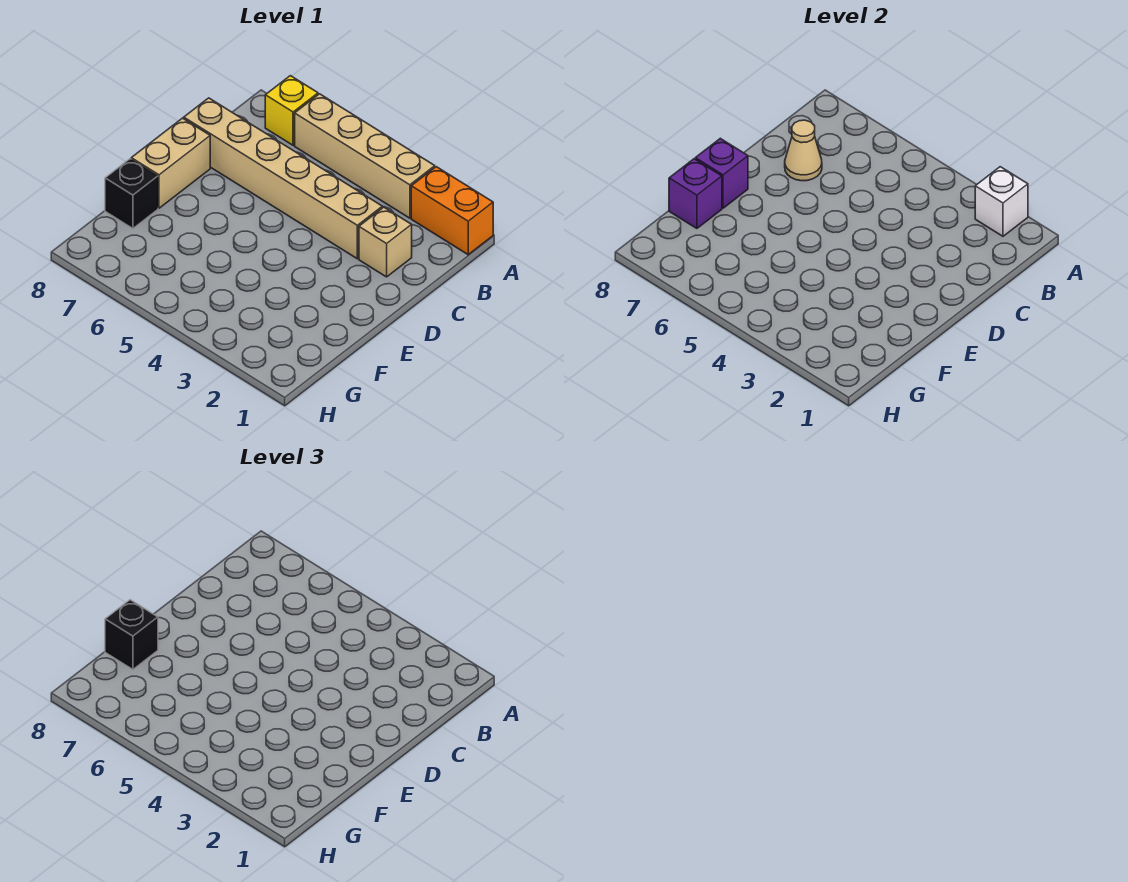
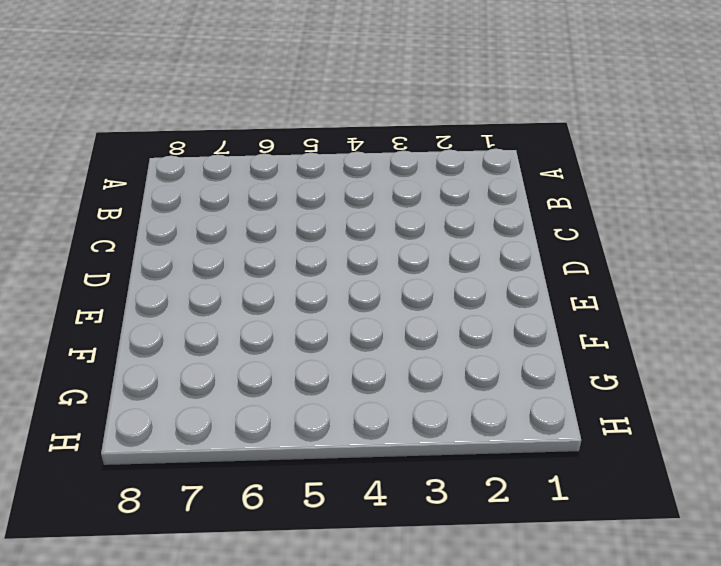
none -> orange brick A1:A2 level 1
none -> tan brick A3:A6 level 1
none -> yellow brick A7 level 1

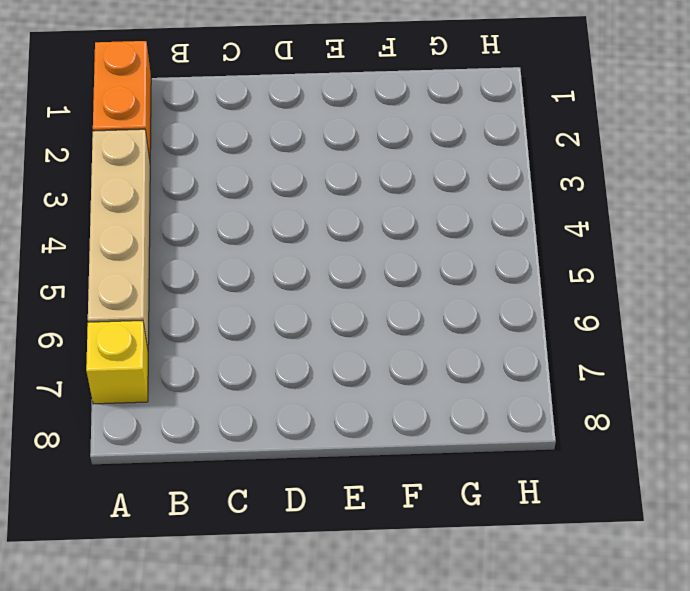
none -> tan brick C2 level 1
none -> tan brick C3:C8 level 1
none -> tan brick D8:E8 level 1

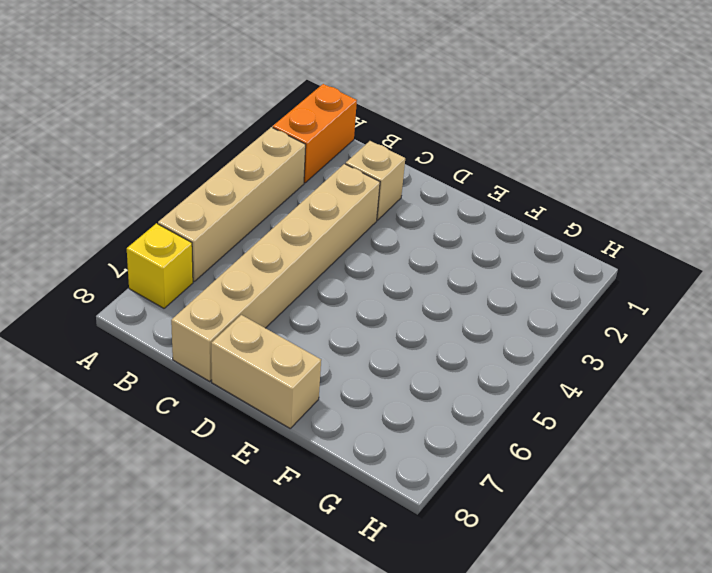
none -> black brick F8 level 1
none -> white brick A2 level 2
none -> tan cone C7 level 2

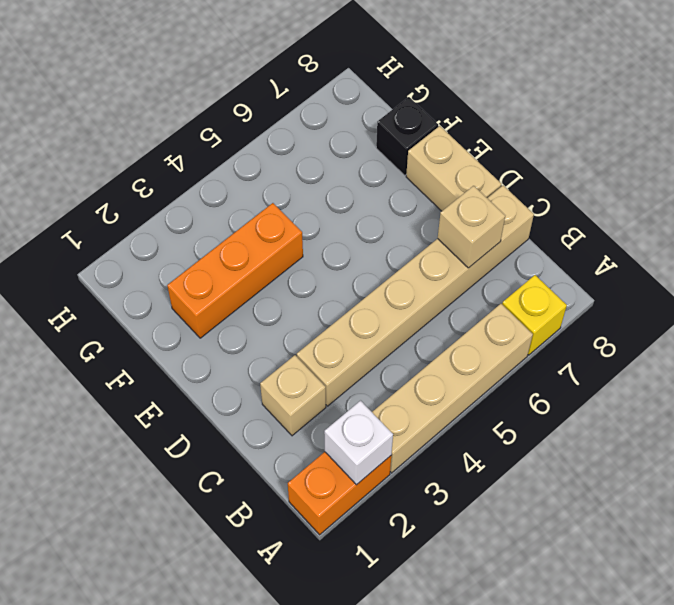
tan brick C7 level 2 -> tan cone C7 level 2
orange brick F2:F4 level 1 -> none
none -> purple brick E8 level 2
none -> purple brick F8 level 2
none -> black brick F8 level 3

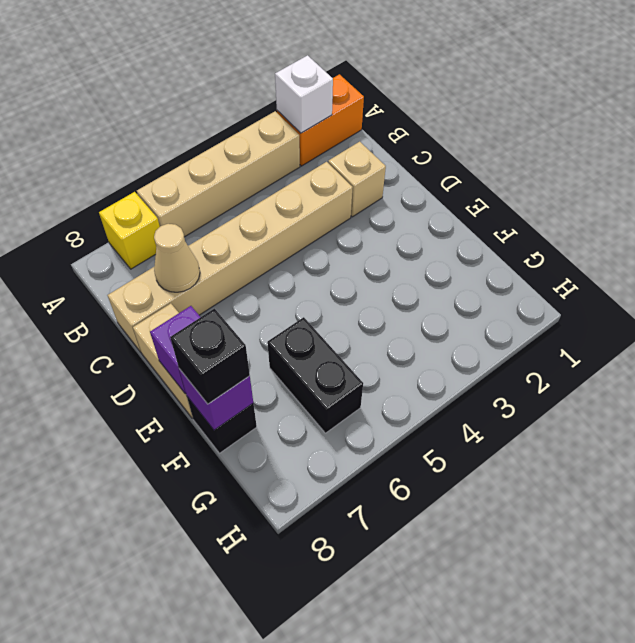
black brick F6:G6 level 1 -> none

